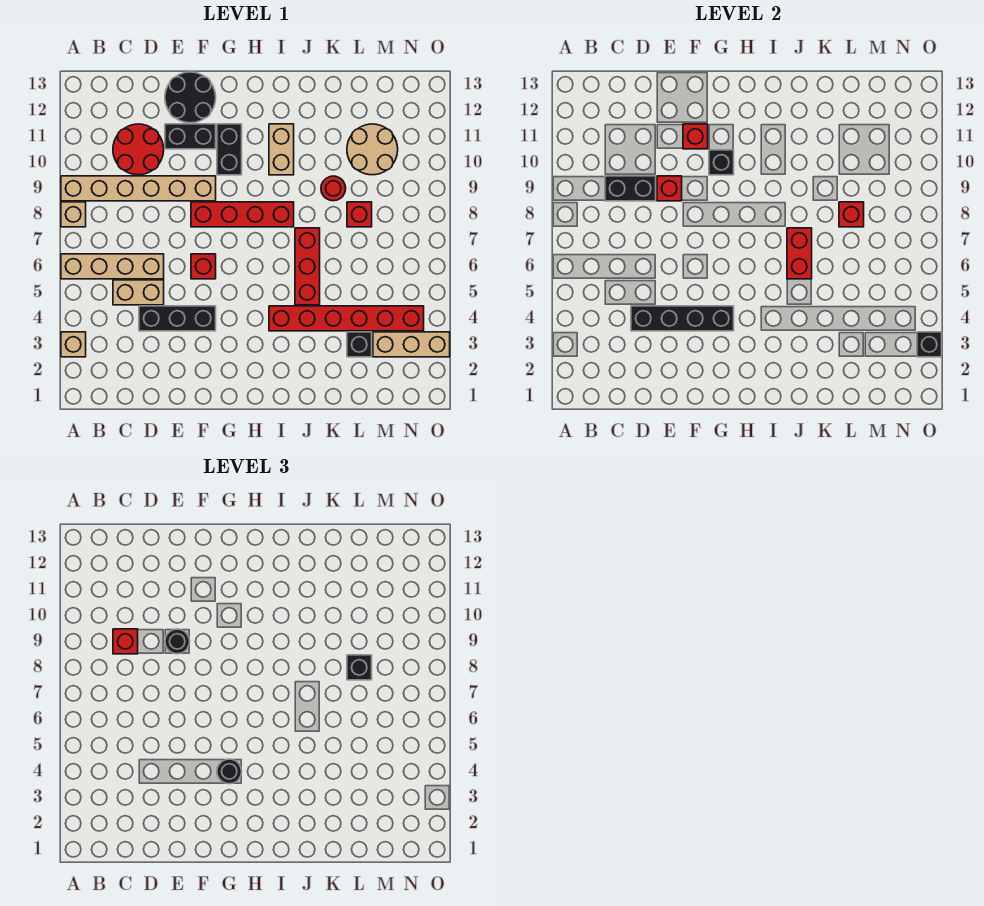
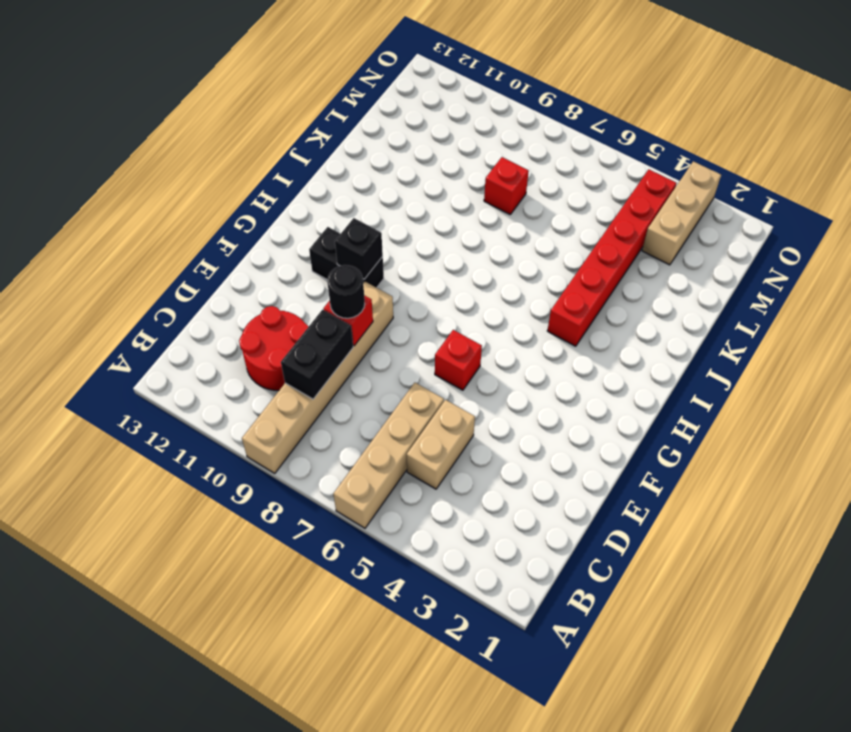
none -> tan brick A3 level 1
none -> tan brick A8 level 1
none -> black brick D4:F4 level 1
none -> black brick E11:F11 level 1

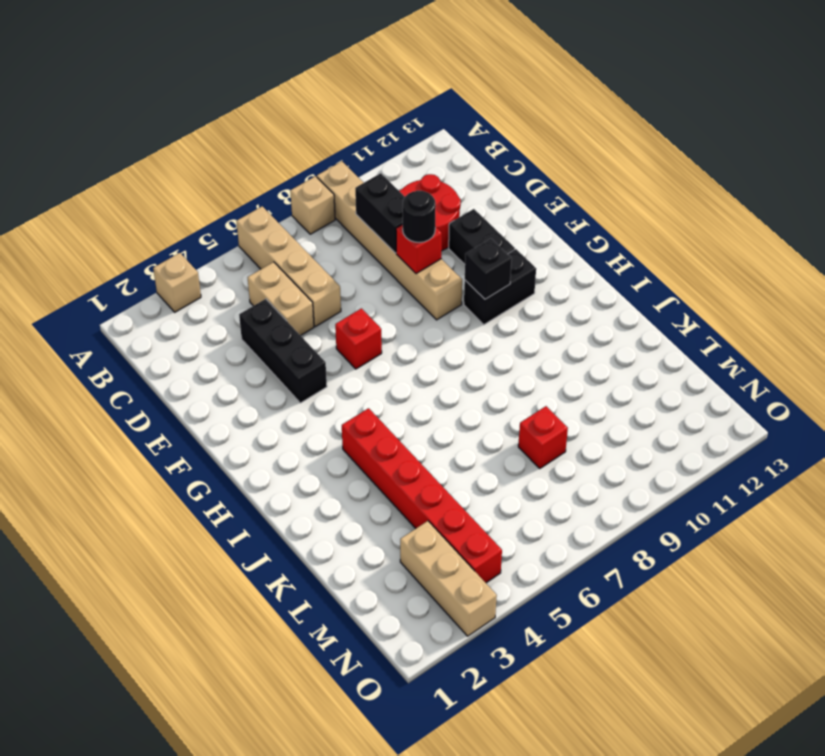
none -> black round brick E12:F13 level 1
none -> red brick F8:I8 level 1
none -> tan brick I10:I11 level 1
none -> red brick J5:J7 level 1

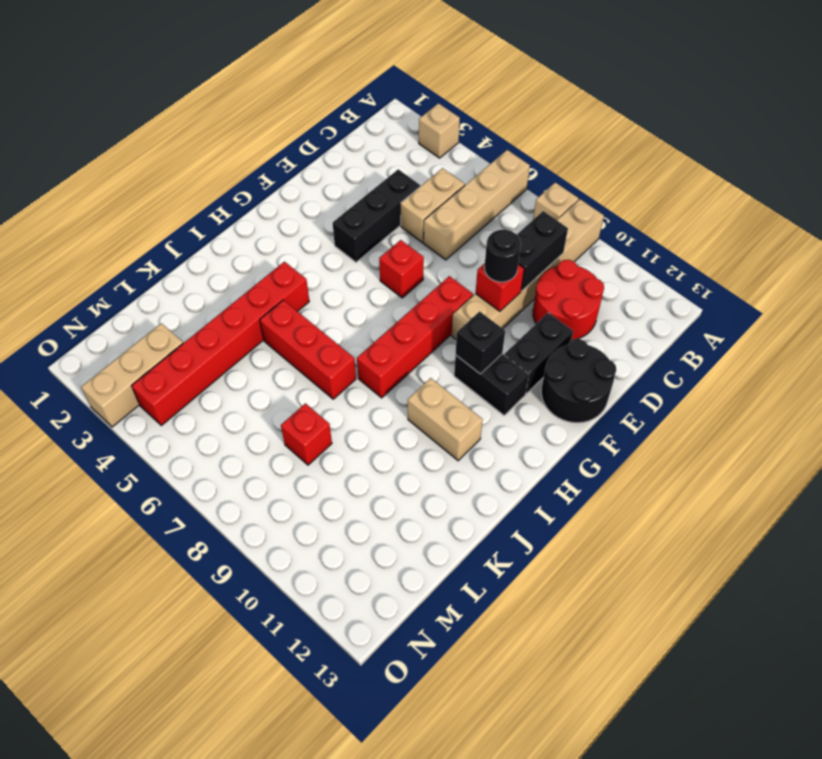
none -> red round brick K9 level 1
none -> black brick L3 level 1
none -> tan round brick L10:M11 level 1
none -> black brick D4:G4 level 2

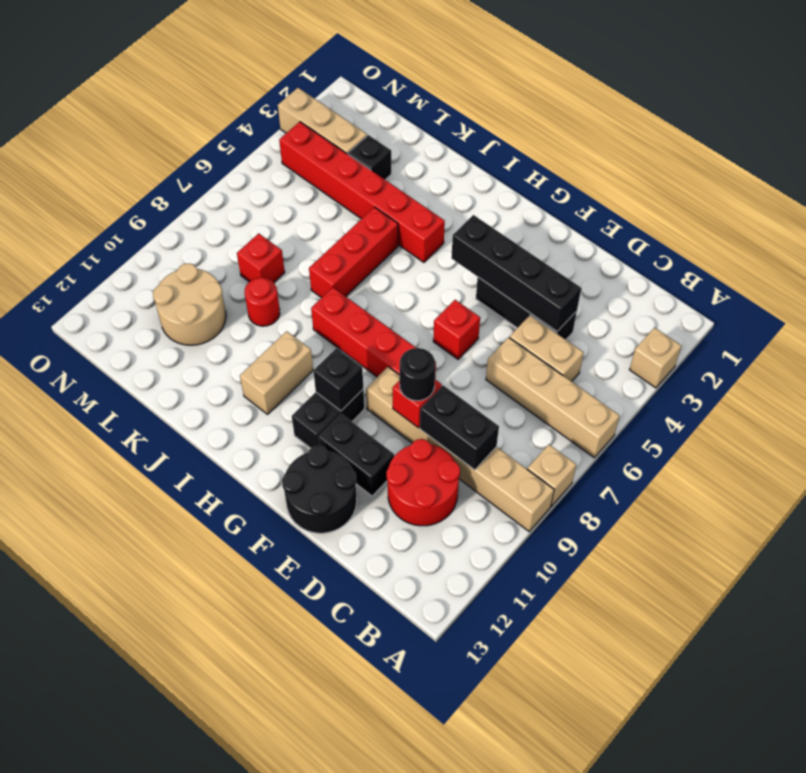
none -> red brick F11 level 2
none -> red brick J6:J7 level 2
none -> red brick L8 level 2
none -> black brick O3 level 2

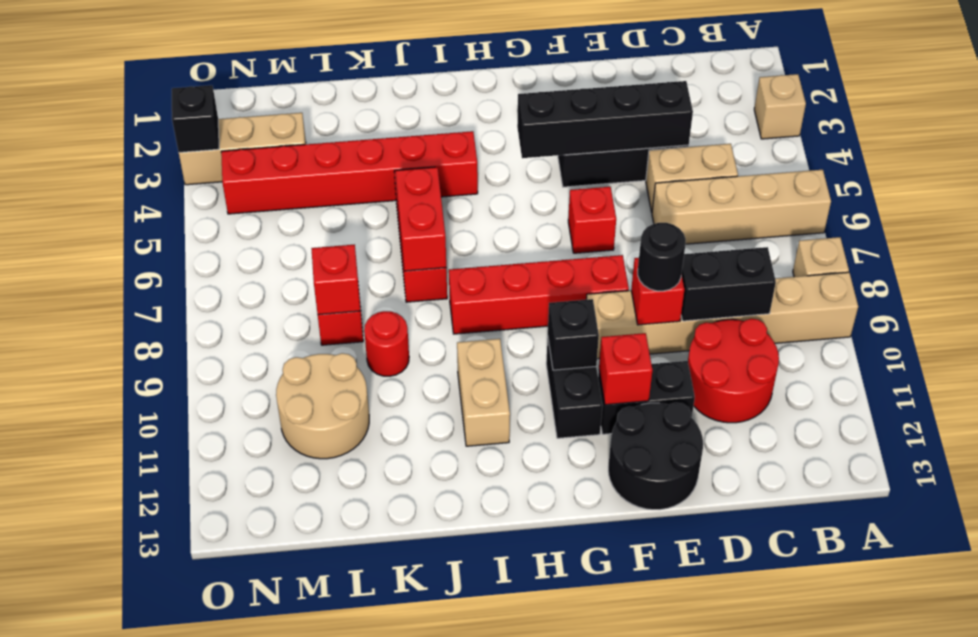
none -> black brick L3 level 1
none -> red brick C9 level 3
none -> black round brick G4 level 3
none -> black brick L8 level 3

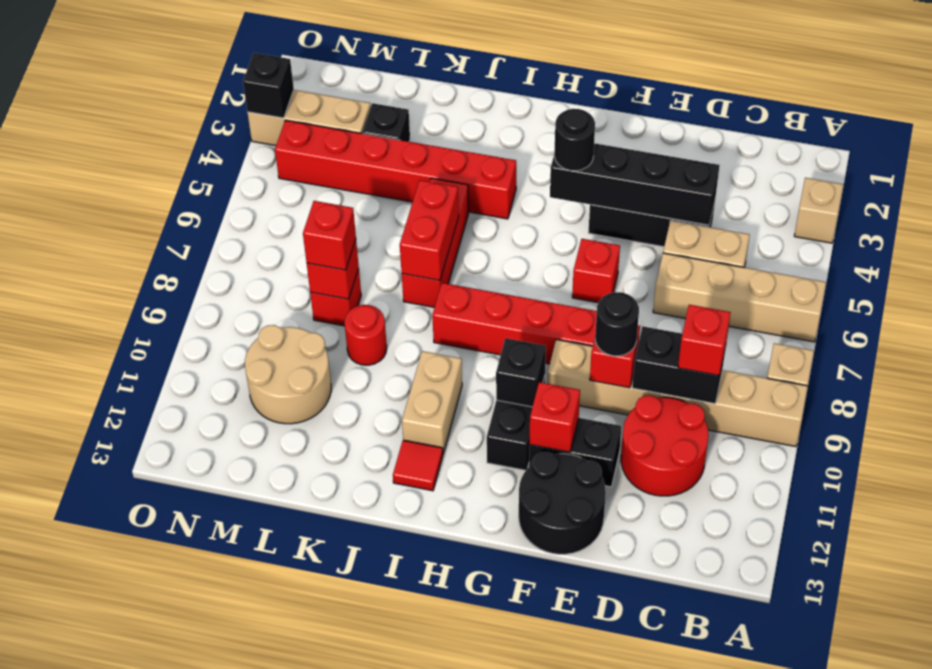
red tile I12 level 1 -> none
red brick L8 level 3 -> black brick L8 level 3

